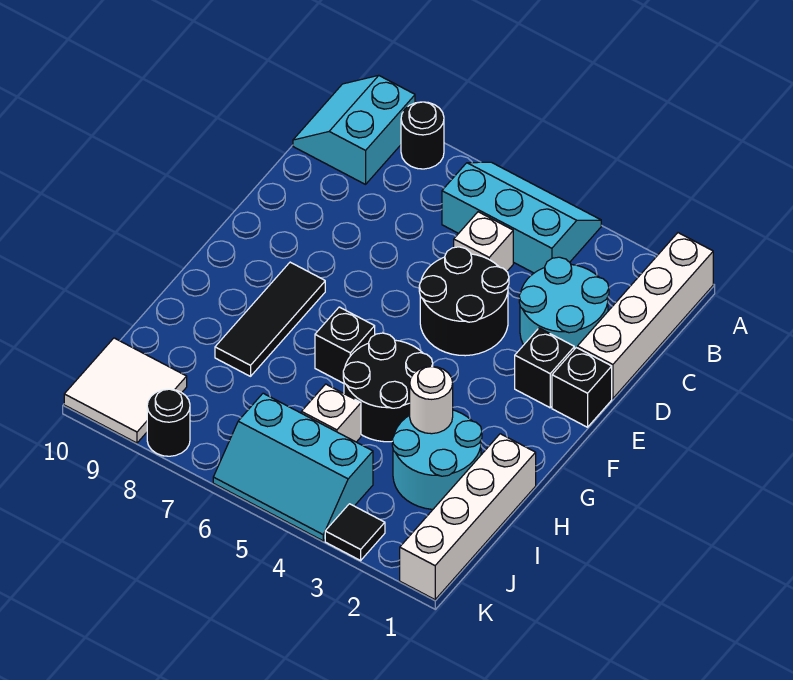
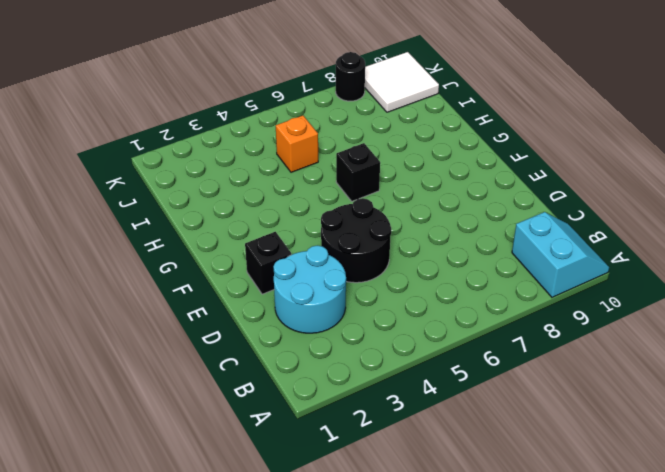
orange brick I5 level 1 -> white brick I5 level 1
none -> white brick A1:D1 level 1
none -> cyan slope A4:B6 level 1 top B
none -> black round brick A8 level 1

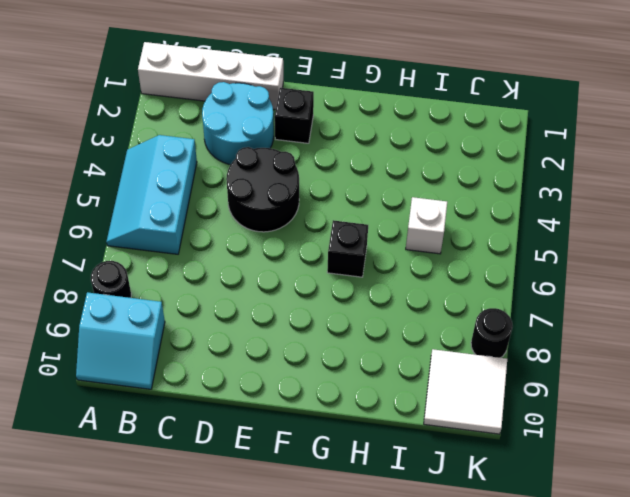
none -> white brick C5 level 1
none -> black brick E1 level 1
none -> black tile F8:H8 level 1

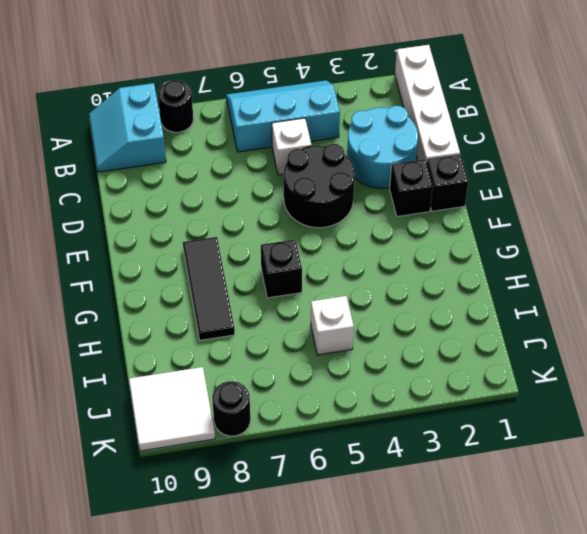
none -> black round brick G4:H5 level 1
none -> white brick H1:K1 level 1
none -> cyan round brick H2:I3 level 1

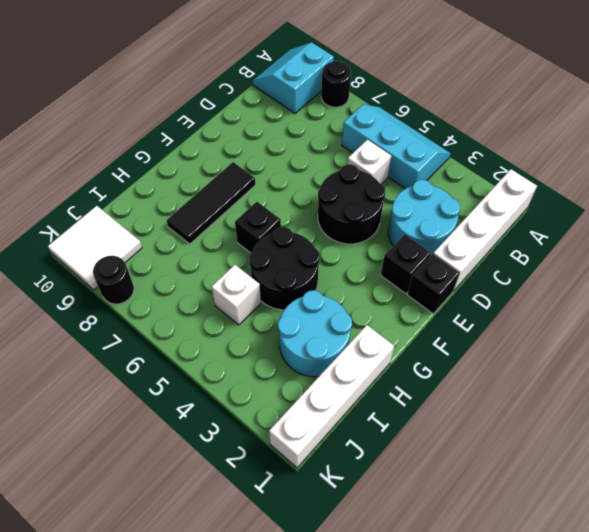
none -> cyan slope J4:K6 level 1 top J
none -> black tile K3 level 1
none -> white round brick H3 level 2

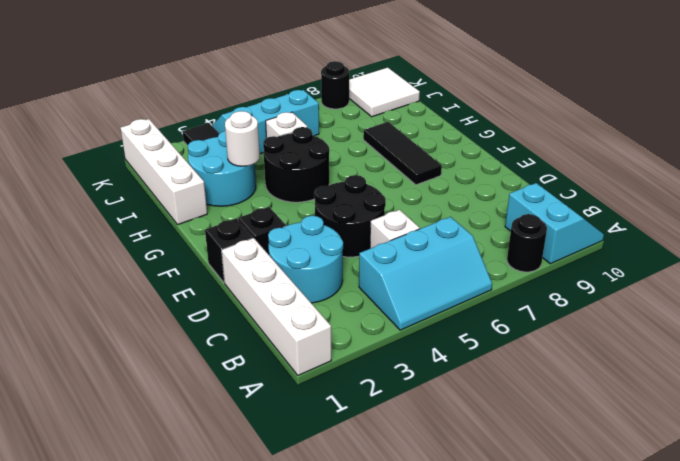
none -> black brick G6 level 1

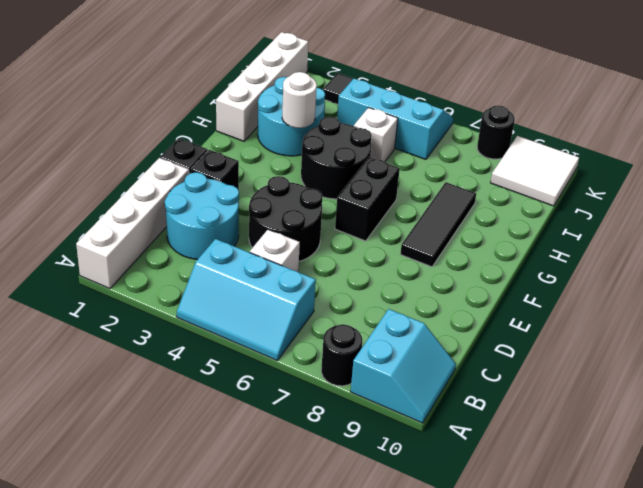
black brick F6:G6 level 1 -> black brick G6 level 1

